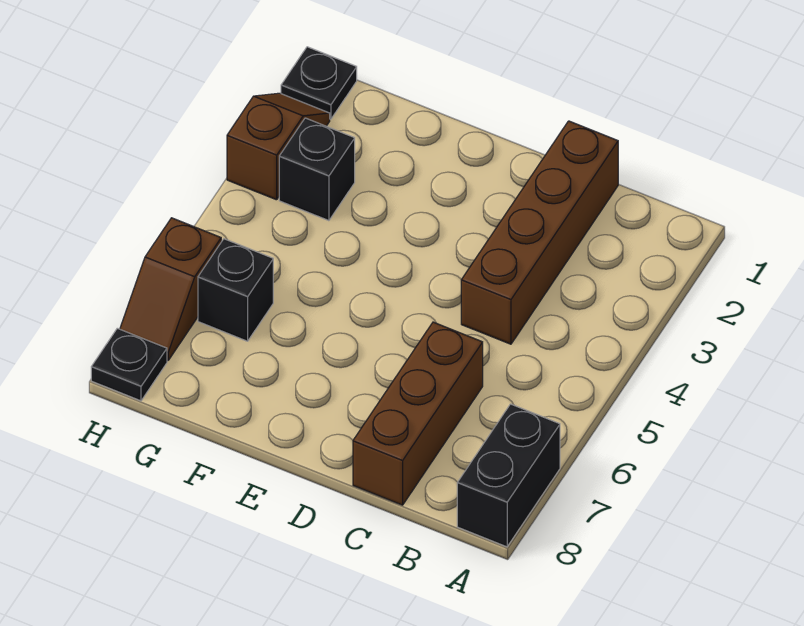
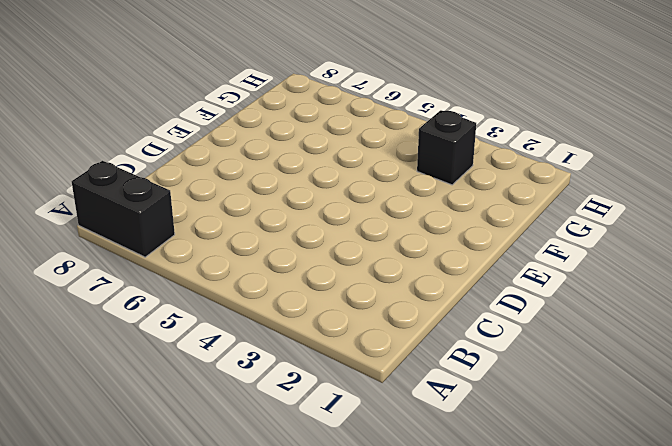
none -> brown brick C1:C4 level 1
none -> brown brick C6:C8 level 1

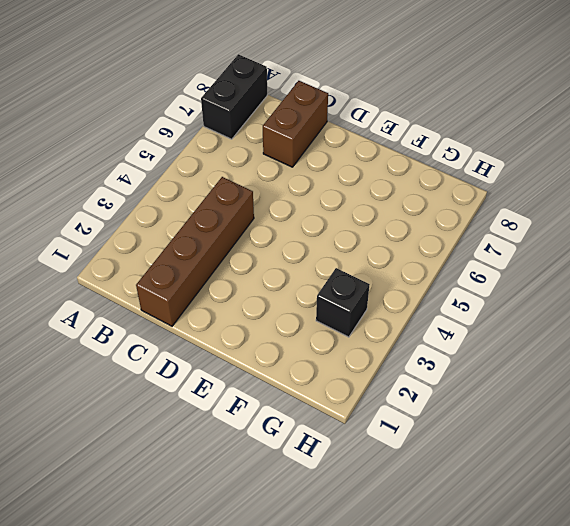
brown brick C7:C8 level 1 -> brown brick C6:C8 level 1
none -> black brick G6 level 1
none -> black plate H1 level 1

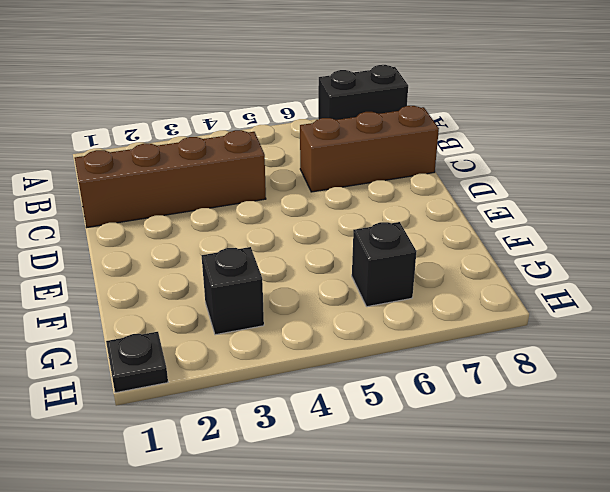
none -> brown slope H2:H3 level 1 top 3
none -> brown slope H6:H7 level 1 top 6

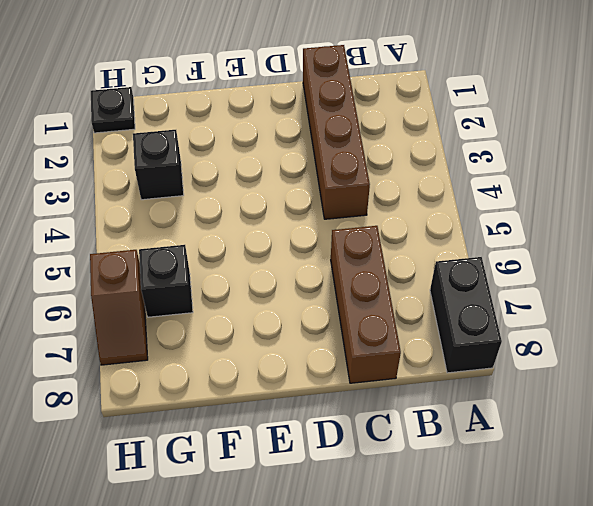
none -> brown slope H2:H3 level 1 top 3
none -> black plate H8 level 1

